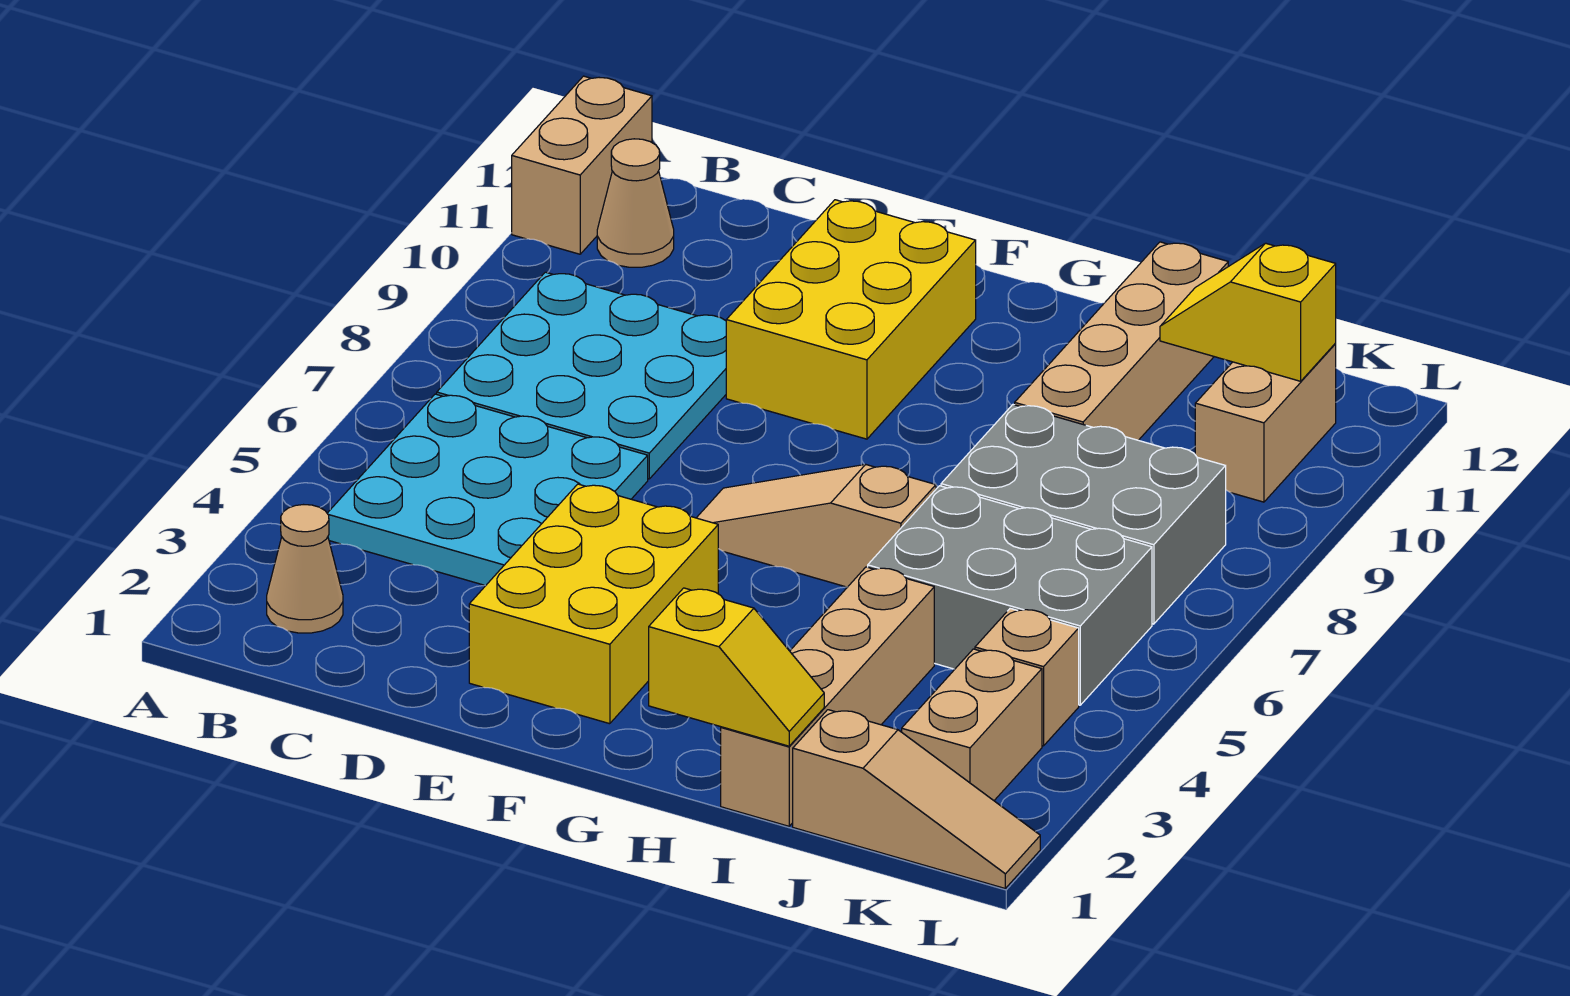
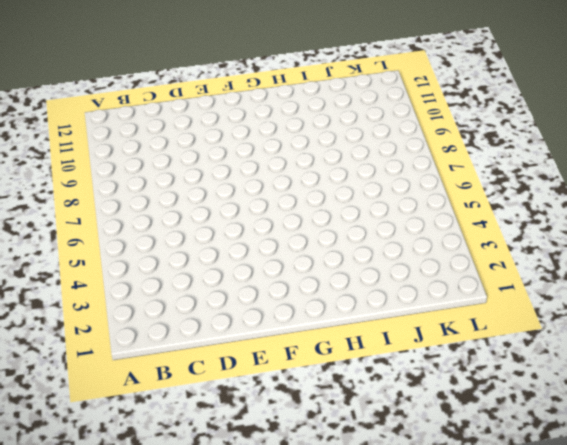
none -> tan brick A11:A12 level 1
none -> tan cone B2 level 1
none -> cyan plate B4:D6 level 1

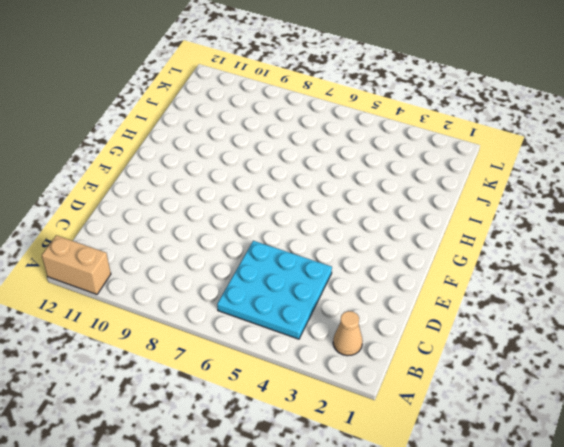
none -> cyan plate B7:D9 level 1
none -> tan cone B11 level 1
none -> yellow brick E2:F4 level 1

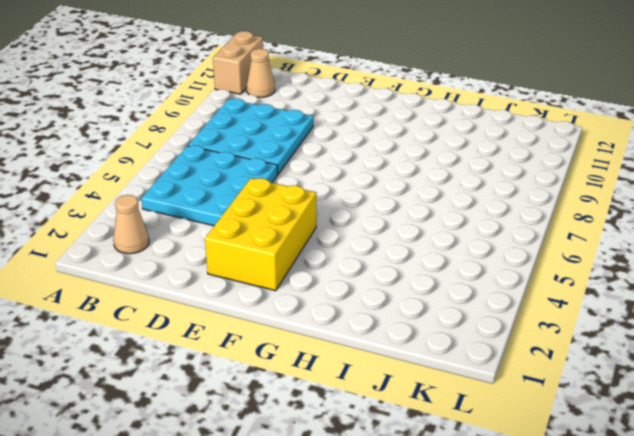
none -> yellow brick E9:F11 level 1
none -> tan slope F6:H6 level 1 top H
none -> tan brick I1:I4 level 1

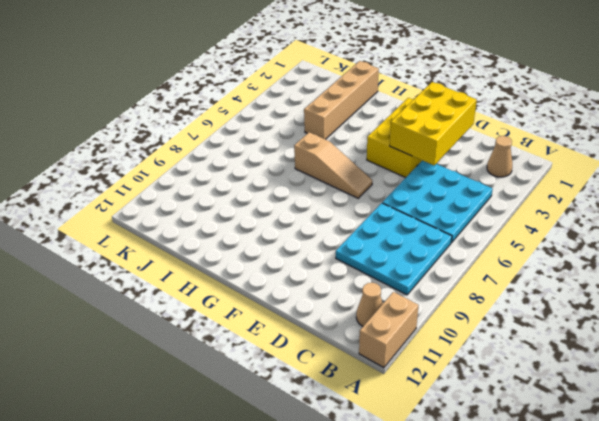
yellow brick D2:E4 level 2 -> yellow brick E9:F11 level 1
none -> grey brick I5:K6 level 1
none -> grey brick I7:K8 level 1
none -> tan brick I9:I12 level 1

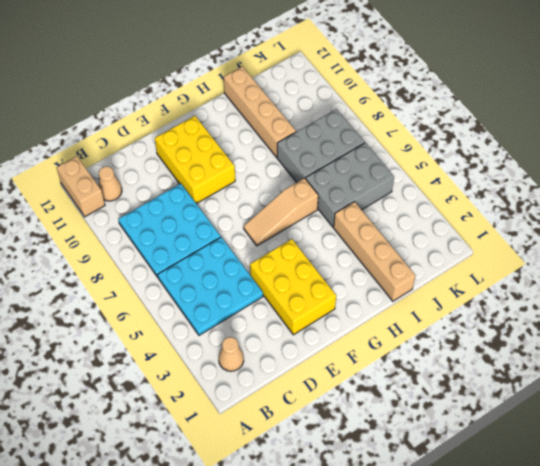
none -> tan slope J1:L1 level 1 top J
none -> tan brick K2:K3 level 1
none -> tan brick K4 level 1

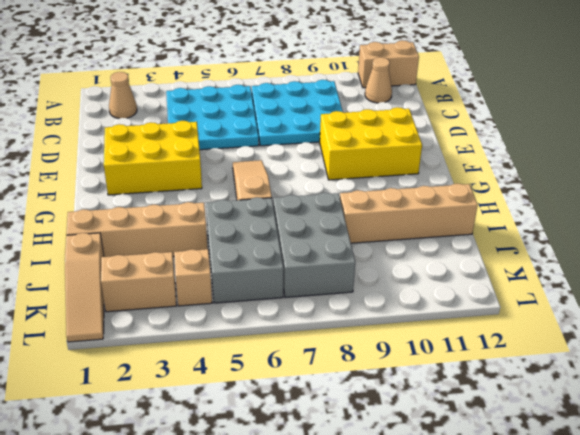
none -> tan brick K10:K11 level 1
none -> yellow slope H1:I1 level 2 top H
none -> yellow slope J11:K11 level 2 top K

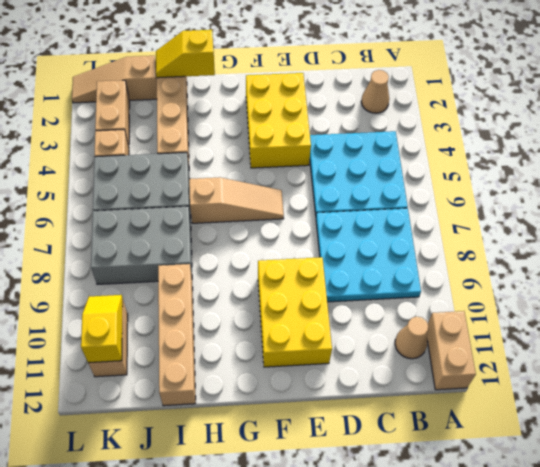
yellow slope K10:K11 level 2 top 11 -> yellow slope J11:K11 level 2 top K

